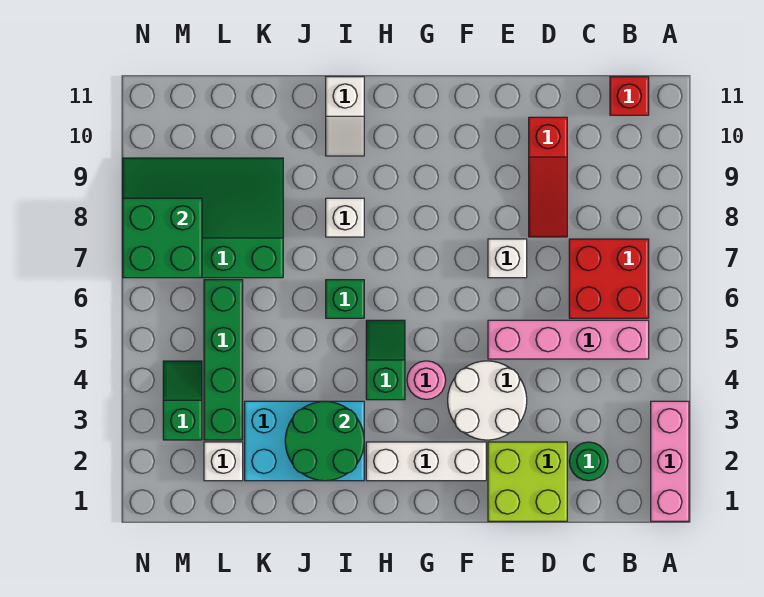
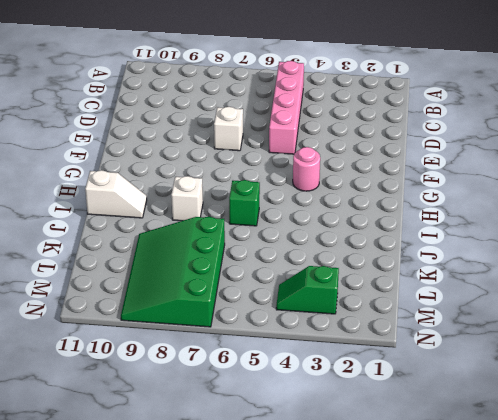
none -> pink brick A1:A3 level 1
none -> red brick B6:C7 level 1
none -> red brick B11 level 1

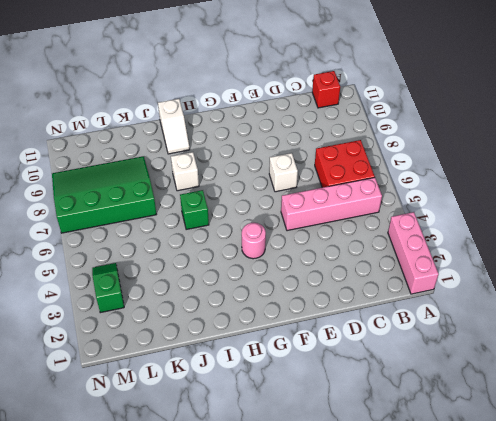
none -> green round brick C2 level 1
none -> lime brick D1:E2 level 1
none -> red slope D8:D10 level 1 top 10

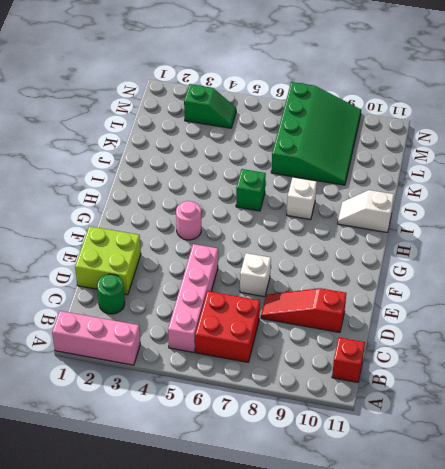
none -> white round brick E3:F4 level 1
none -> white brick F2:H2 level 1
none -> green slope H4:H5 level 1 top 4

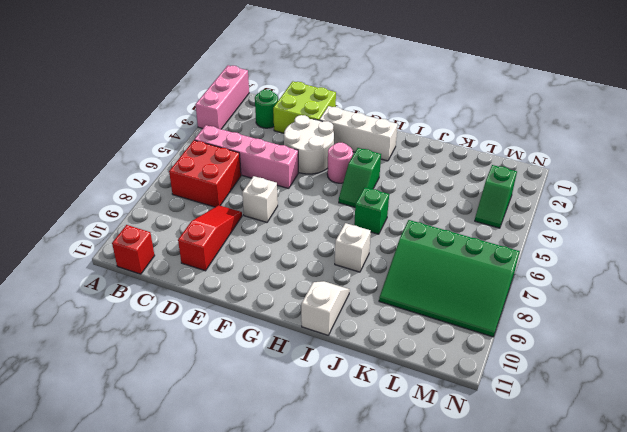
none -> cyan brick I2:K3 level 1
none -> white brick L2 level 1
none -> green brick L3:L6 level 1

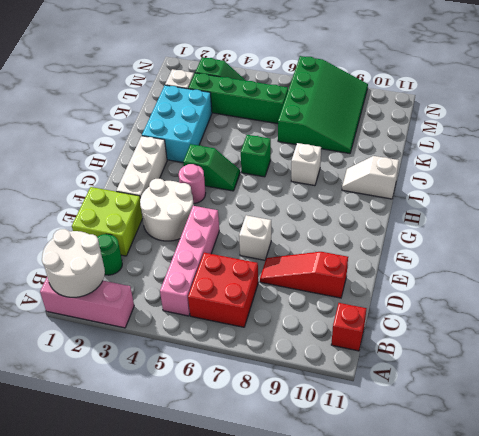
white round brick A1:B2 level 2 -> none
none -> green round brick I2:J3 level 2
none -> green brick M7:N8 level 2

